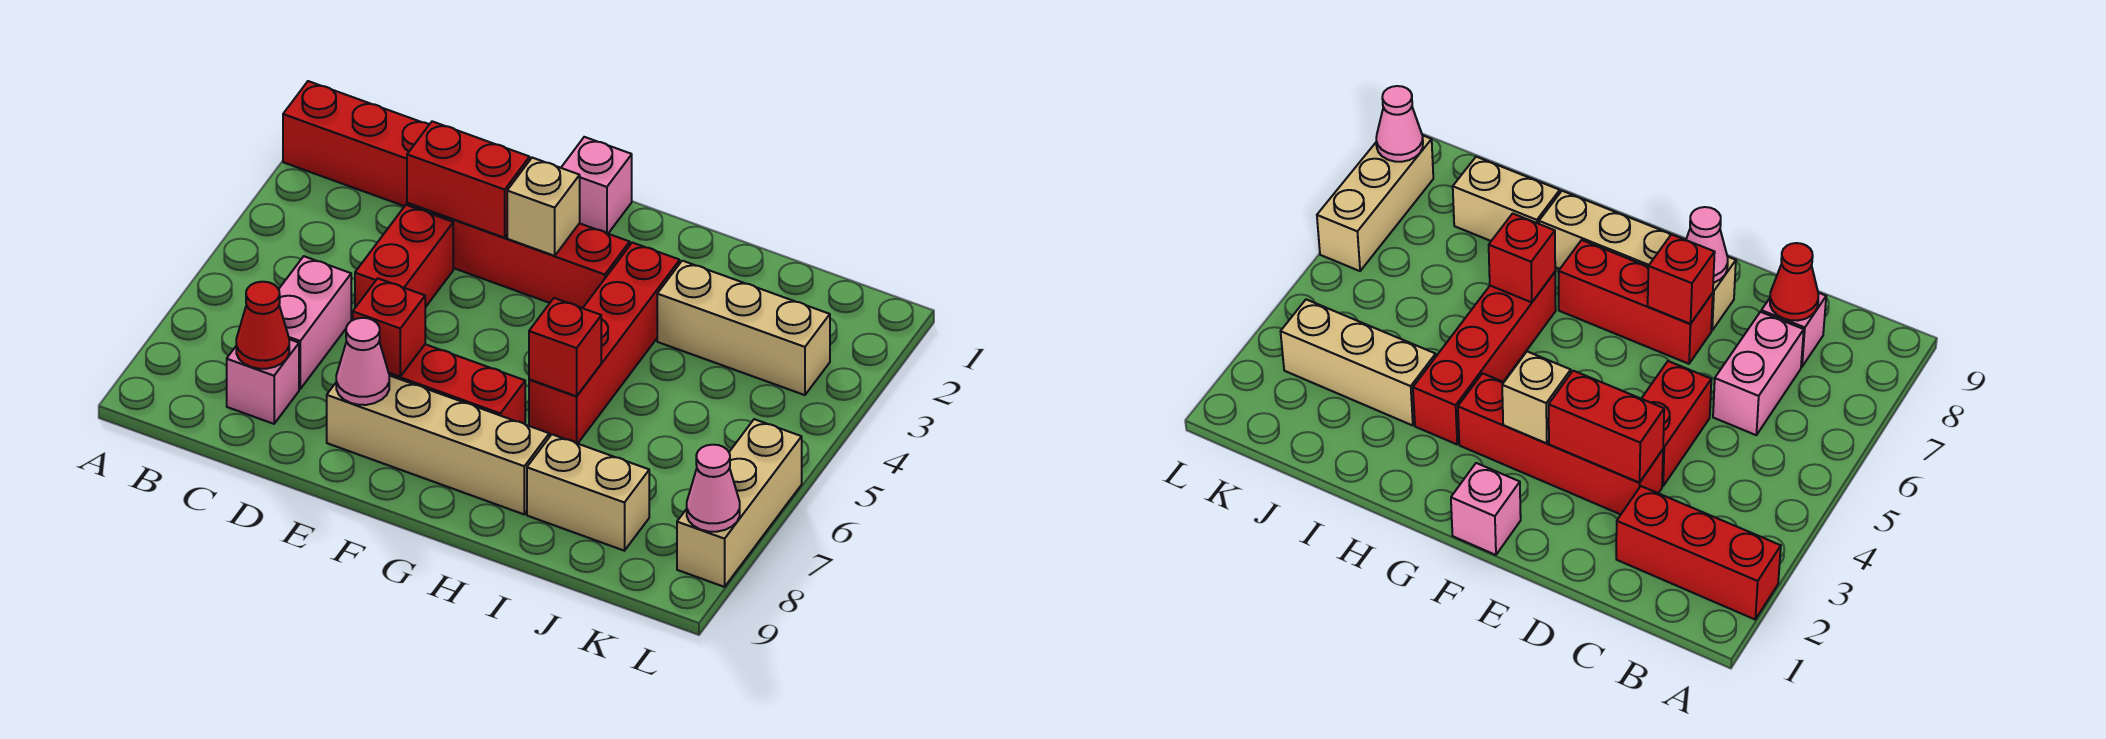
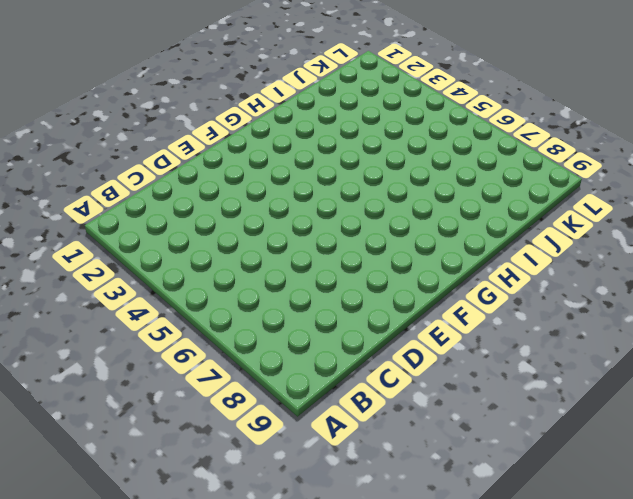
none -> red brick A2:C2 level 1
none -> pink brick C6:C7 level 1
none -> pink brick C8 level 1

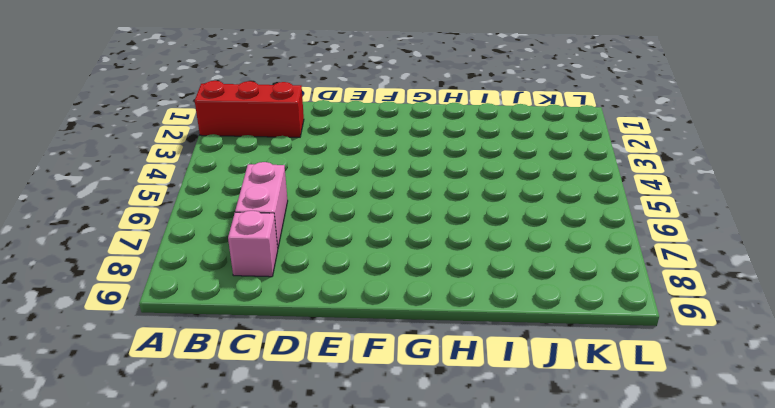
none -> red brick D3:G3 level 1
none -> red brick D4:D5 level 1
none -> red brick E7:G7 level 1

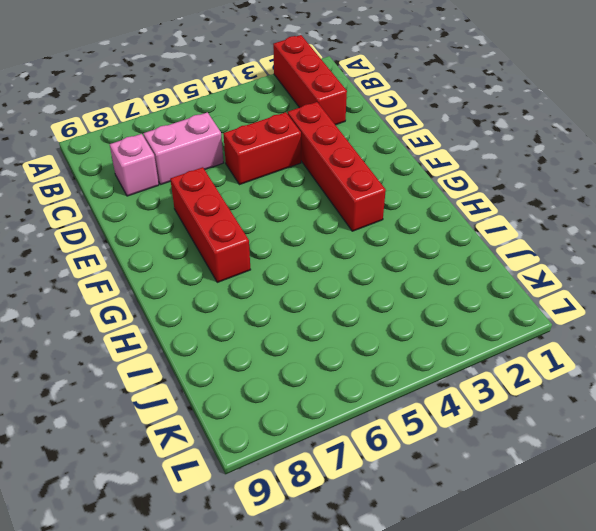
none -> tan brick E8:H8 level 1
none -> pink brick F1 level 1
none -> red brick H3:H6 level 1

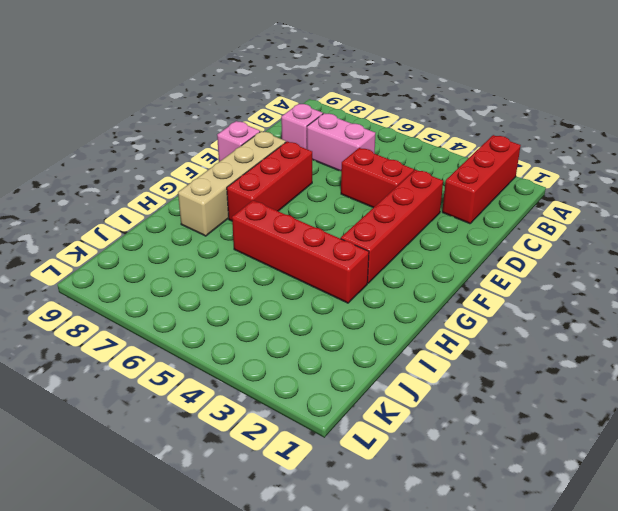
pink brick E9 level 1 -> pink brick F1 level 1
none -> tan brick I3:K3 level 1
none -> tan brick I8:J8 level 1
none -> tan brick L6:L8 level 1

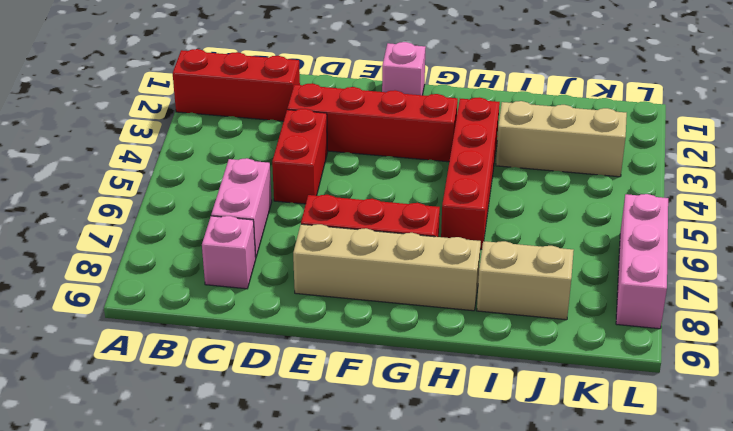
pink brick L6:L8 level 1 -> tan brick L6:L8 level 1
none -> red cone C8 level 2
none -> red brick D3:E3 level 2
none -> red brick E7 level 2

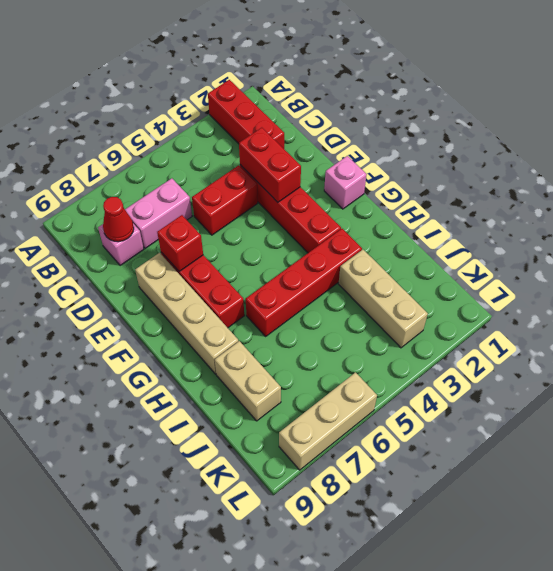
none -> pink cone E8 level 2
none -> tan brick F3 level 2
none -> red brick H6 level 2

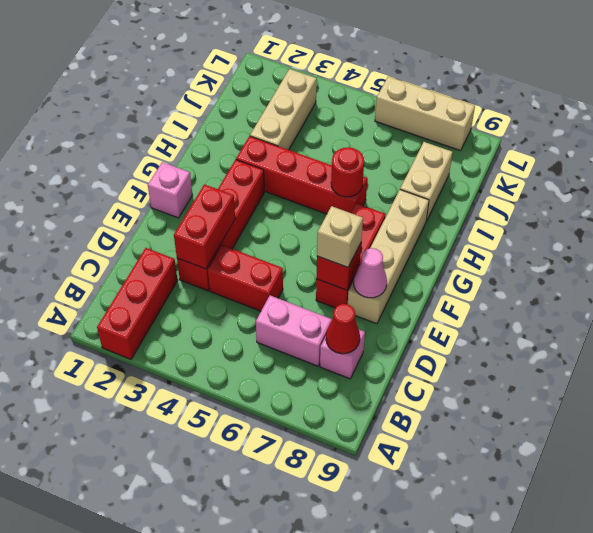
tan brick E7 level 3 -> tan brick F3 level 2
red round brick H6 level 2 -> red brick H6 level 2
none -> pink cone L8 level 2

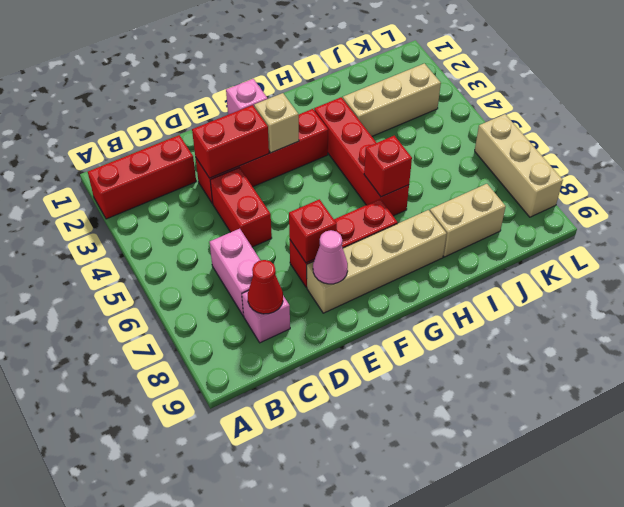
none -> pink cone L8 level 2

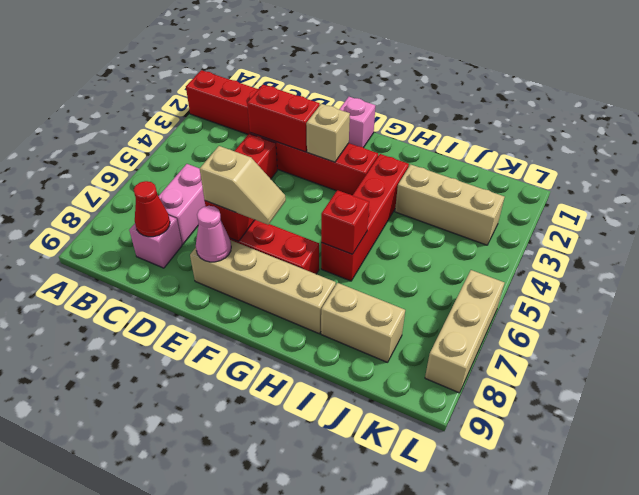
tan slope E7:F7 level 3 top E -> none
none -> pink cone L8 level 2

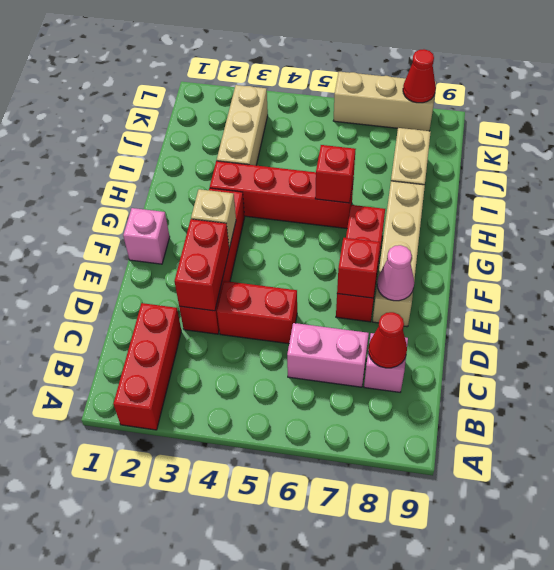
red cone L8 level 2 -> pink cone L8 level 2

